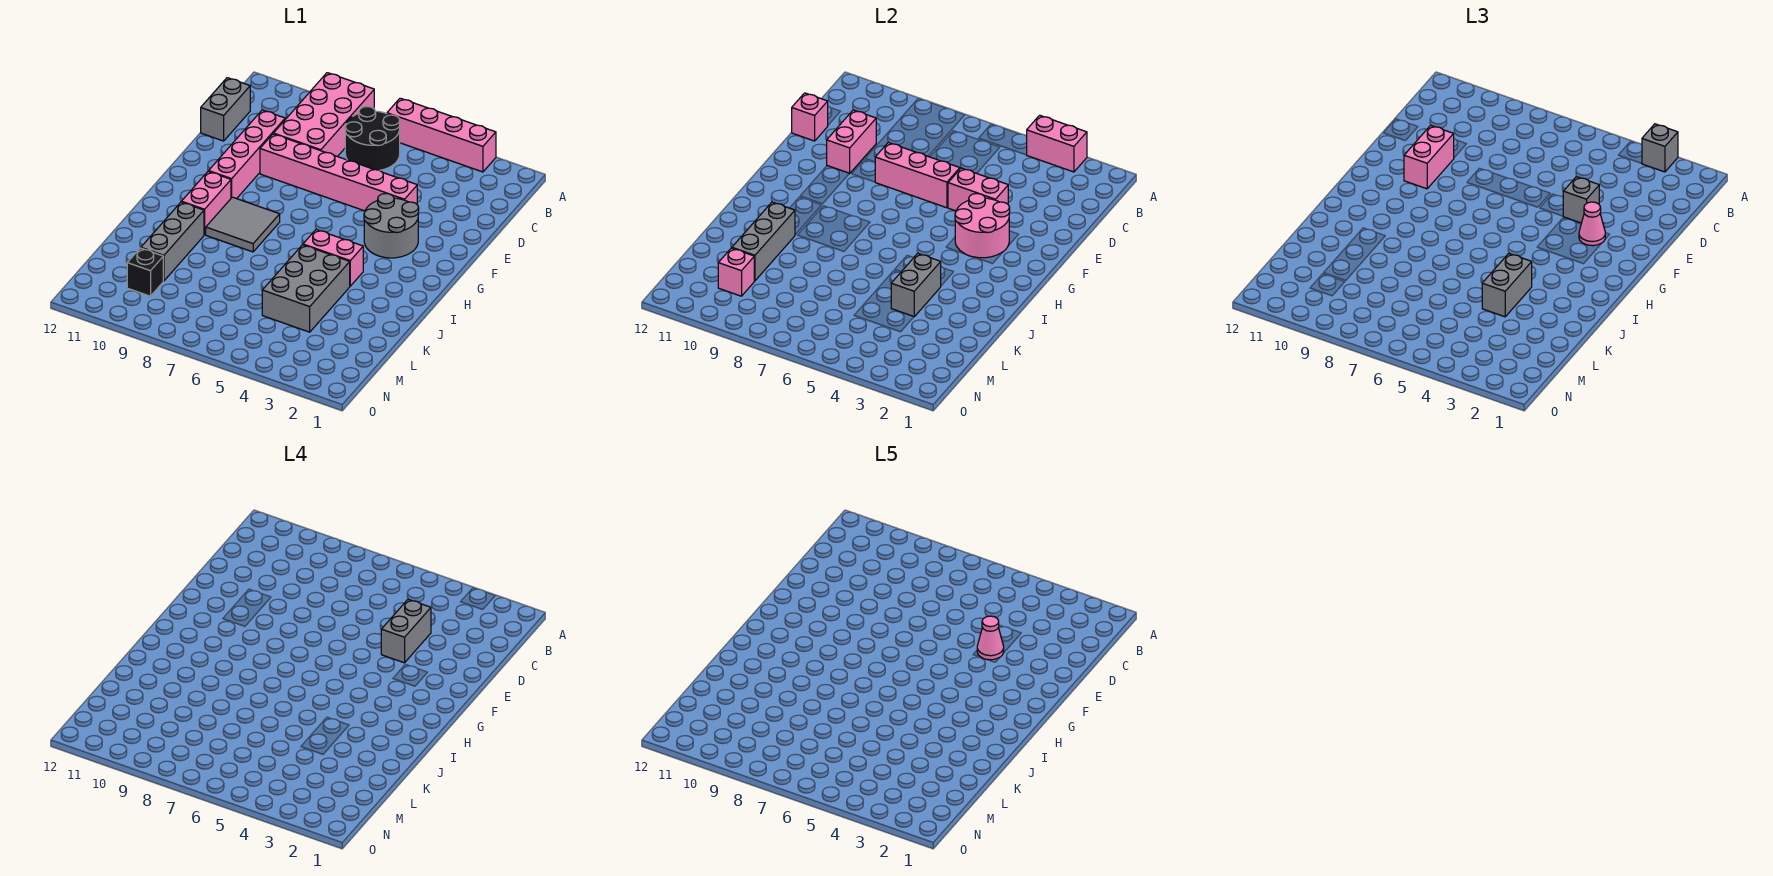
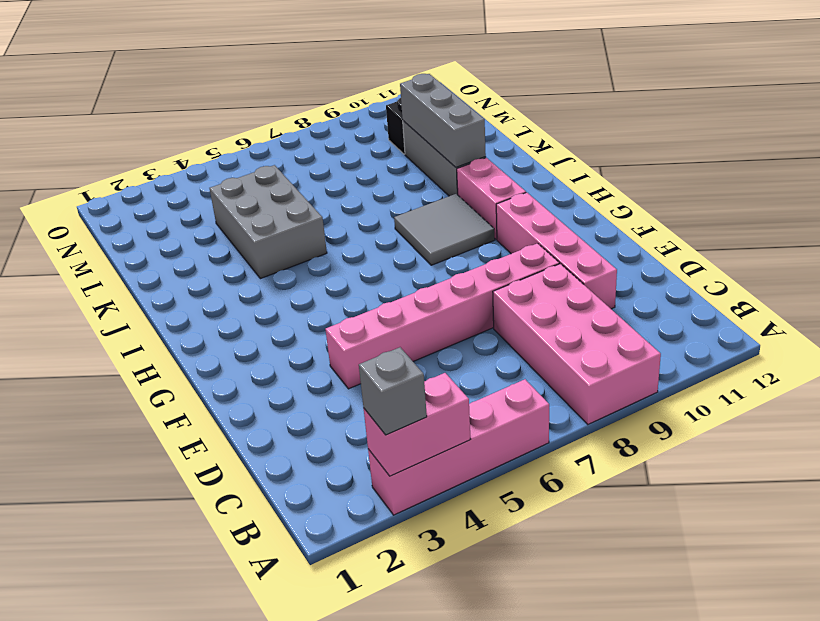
none -> black round brick B6:C7 level 1
none -> grey brick C12:D12 level 1
none -> grey round brick F3:G4 level 1

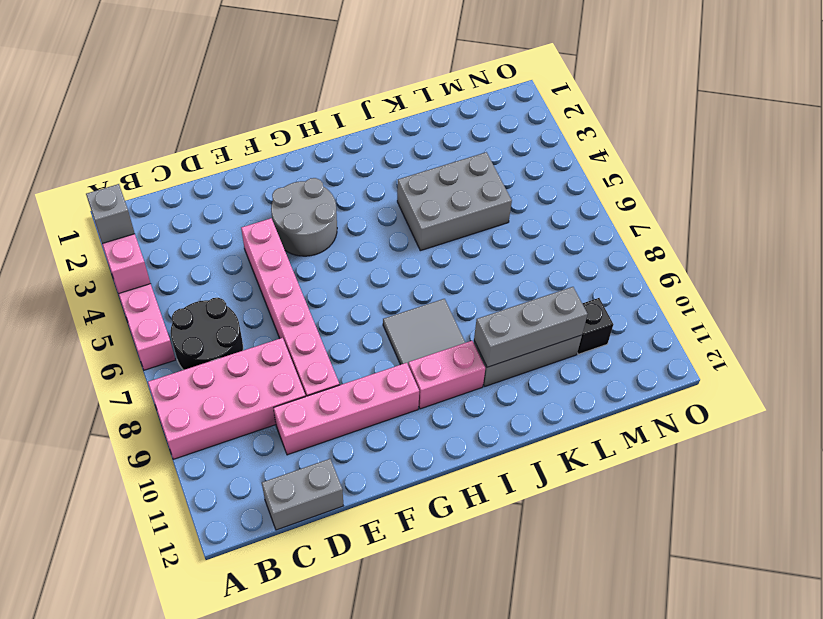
none -> pink brick I4:I5 level 1
none -> pink brick D10:E10 level 2
none -> pink brick D12 level 2

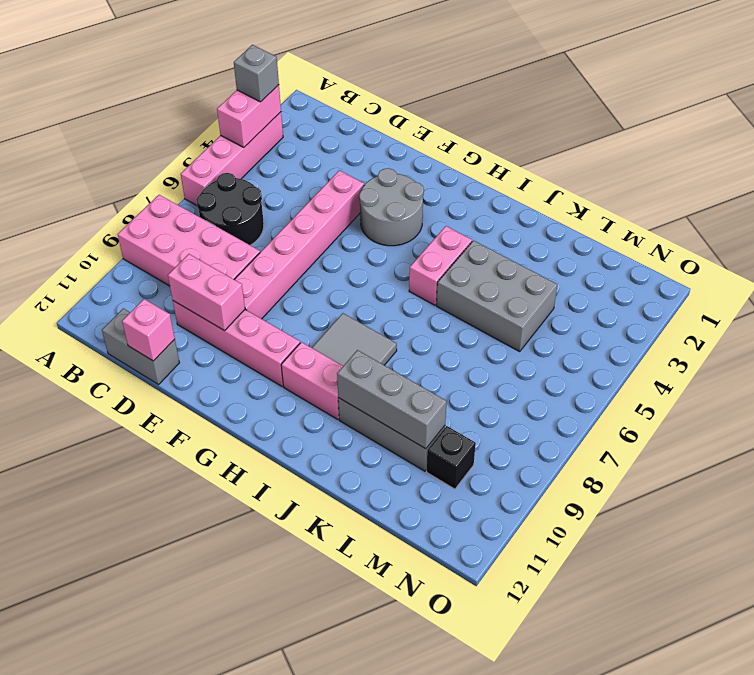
none -> pink brick E4:E5 level 2
none -> pink brick E6:E8 level 2
none -> pink round brick F3:G4 level 2

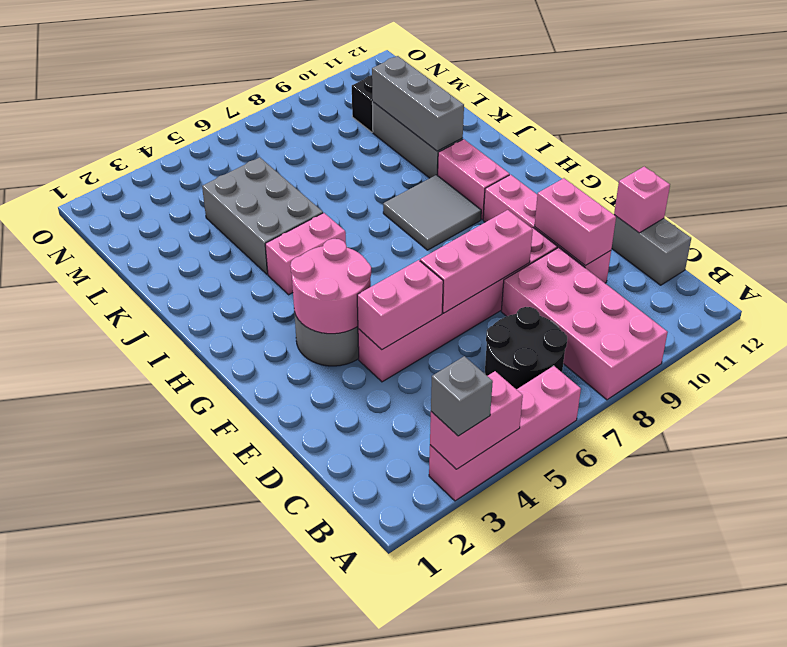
none -> grey brick J4:K4 level 2
none -> pink brick M10 level 2
none -> grey brick E4 level 3

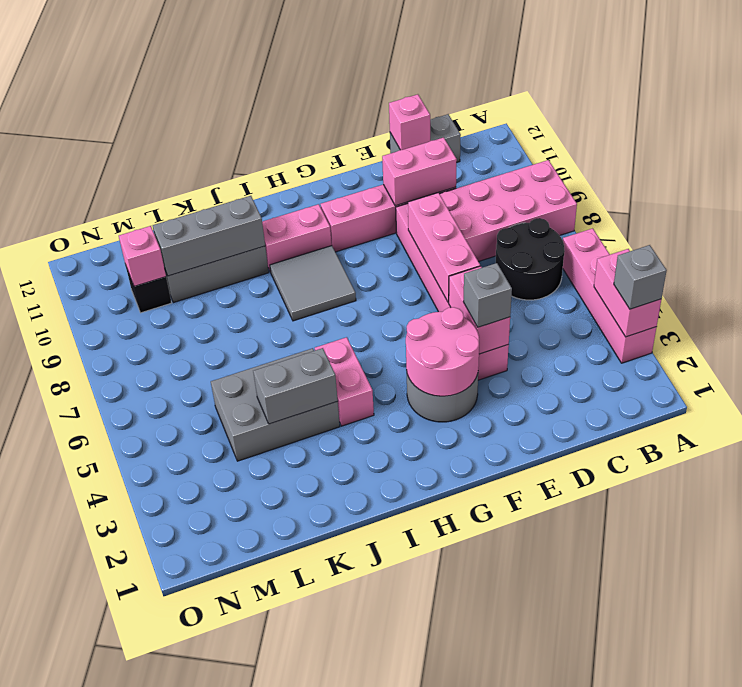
none -> pink brick E10:F10 level 3
none -> pink cone F3 level 3
none -> grey brick J4:K4 level 3

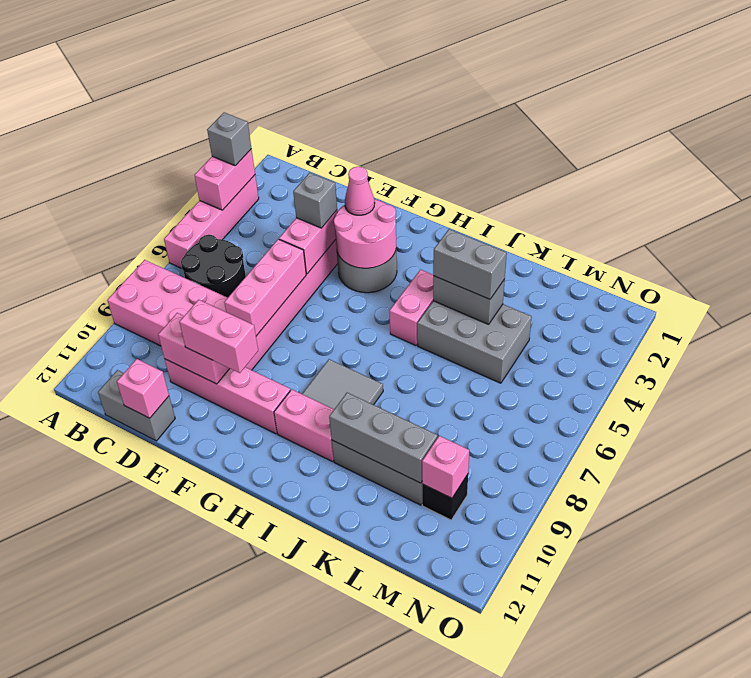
none -> grey brick D4:E4 level 4
none -> pink cone E4 level 5

